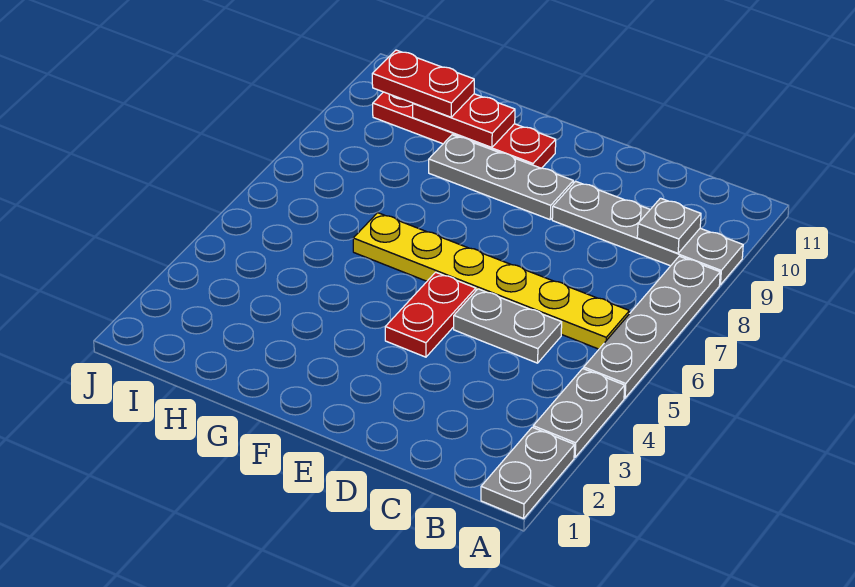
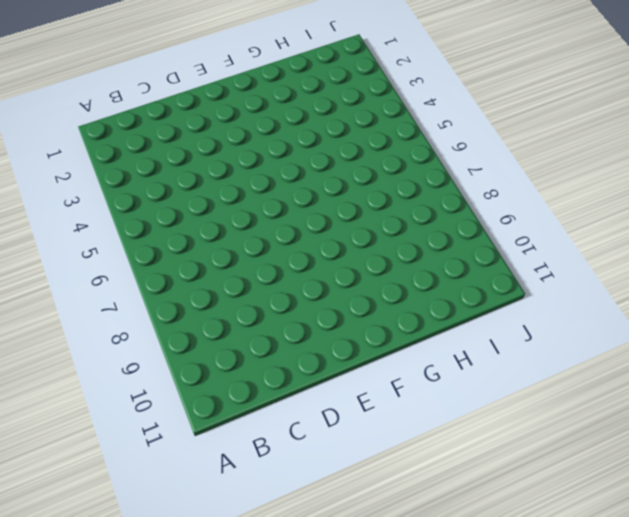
none -> grey plate A1:A2 level 1
none -> grey plate A3:A4 level 1
none -> grey plate A5:A8 level 1

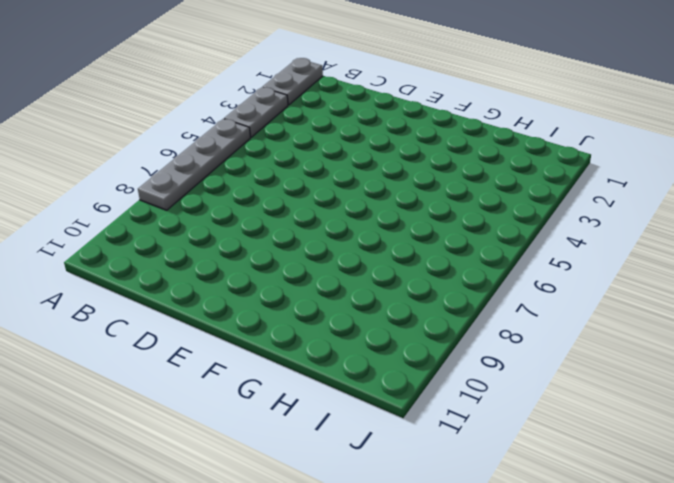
none -> grey plate A9:D9 level 1
none -> yellow plate B6:G6 level 1
none -> grey plate C5:D5 level 1

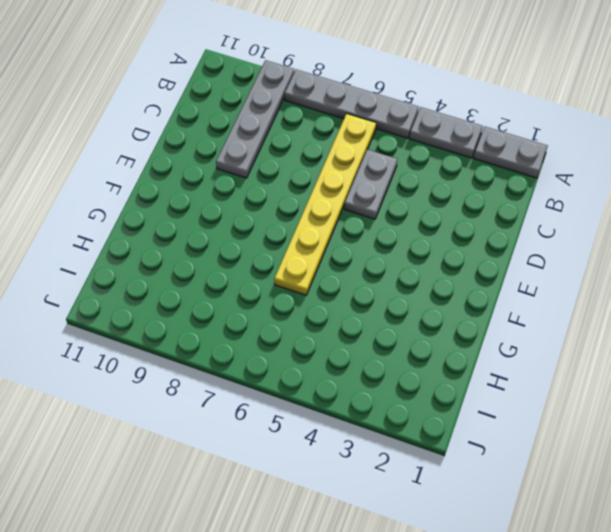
none -> red plate E4:E5 level 1
none -> grey plate E9:G9 level 1
none -> red plate F10:I10 level 1

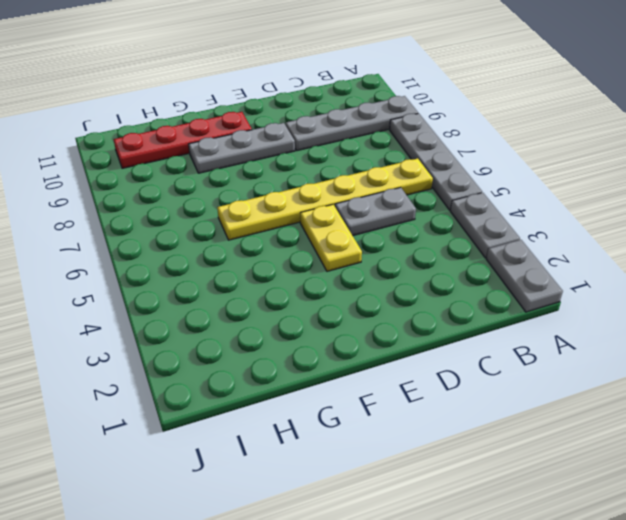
yellow plate E4:E5 level 1 -> red plate E4:E5 level 1
none -> grey plate B9 level 2
none -> red plate G10:H10 level 2
none -> red plate H10:I10 level 3

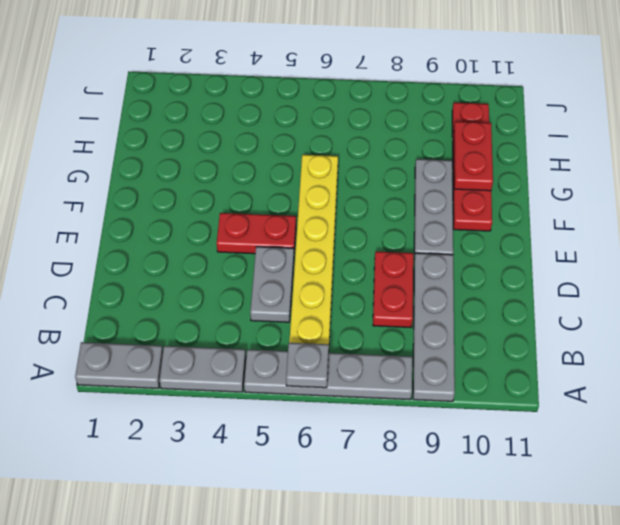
grey plate A6 level 2 -> grey plate B9 level 2
red plate C8:D8 level 1 -> red plate H10:I10 level 3

